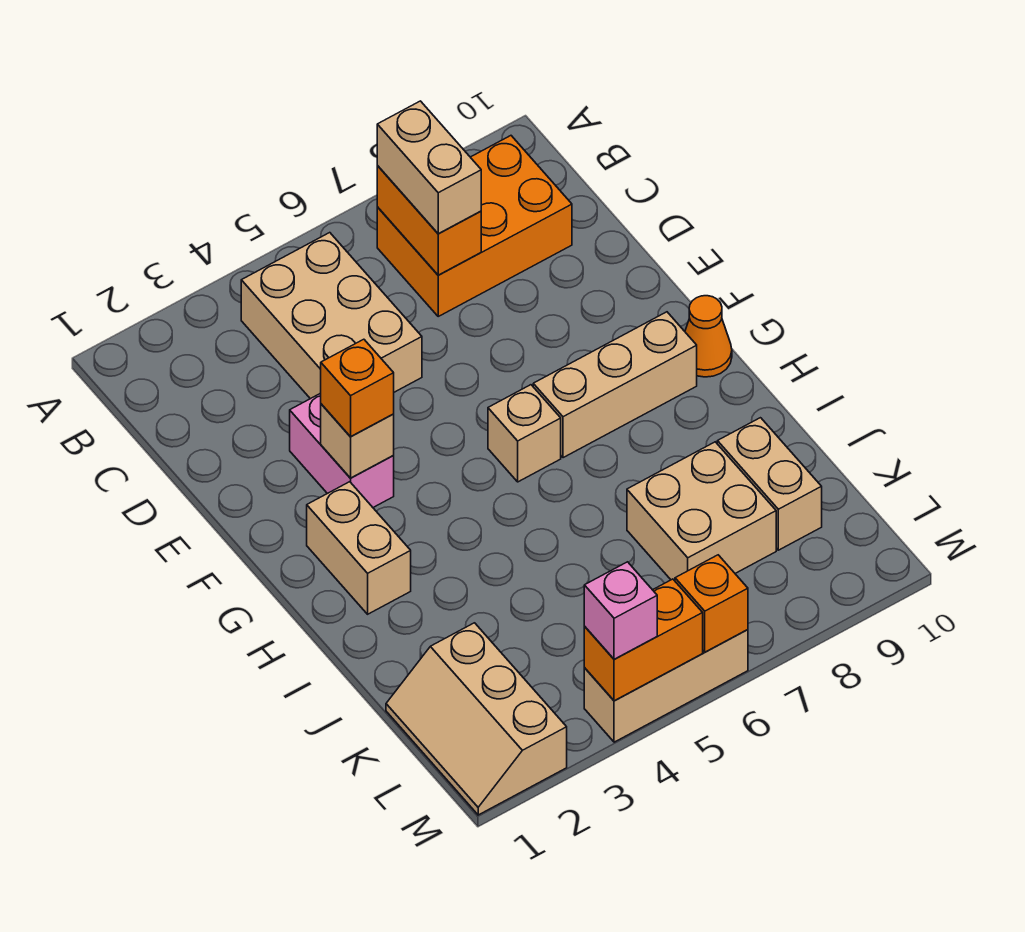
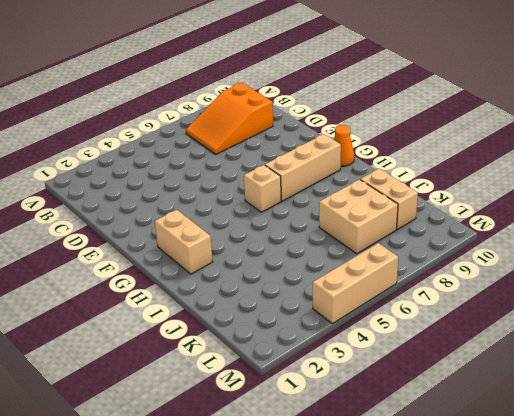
orange slope B7:C9 level 1 top 9 -> orange brick B7:C9 level 1
none -> tan brick B4:D5 level 1
none -> pink brick E3:F3 level 1
none -> tan slope K1:M2 level 1 top 2

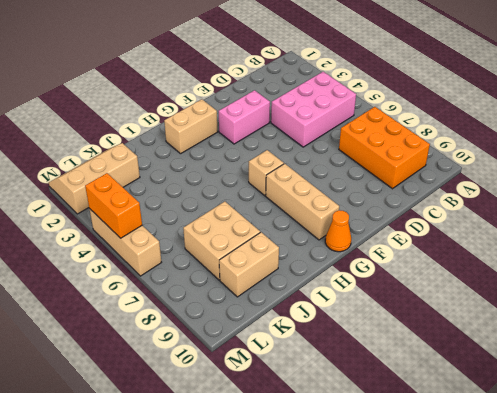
pink brick B4:D5 level 1 -> tan brick B4:D5 level 1
none -> orange brick B7:C7 level 2
none -> tan brick F3 level 2
none -> orange brick M6 level 2

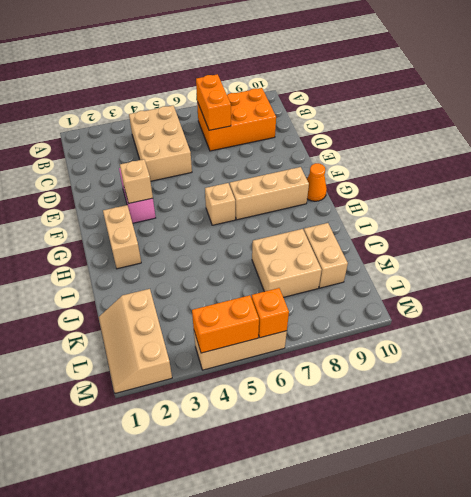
none -> tan brick B7:C7 level 3
none -> orange brick F3 level 3
none -> pink brick M4 level 3

